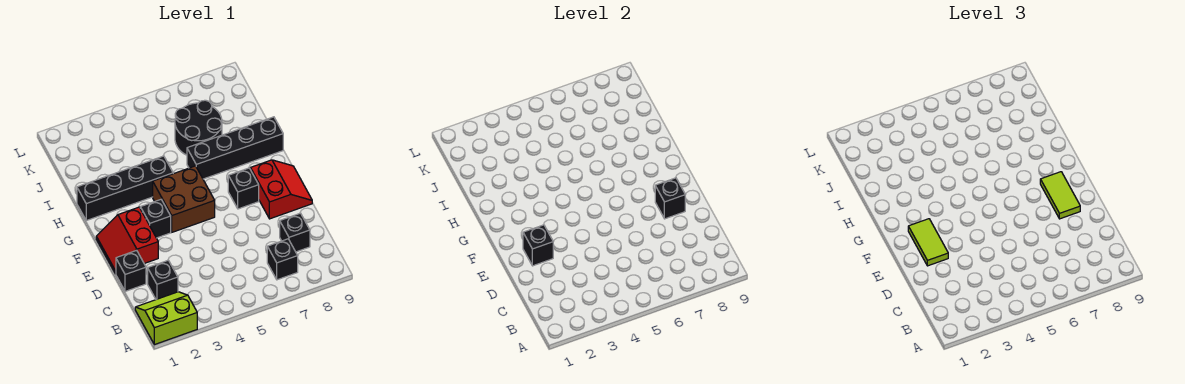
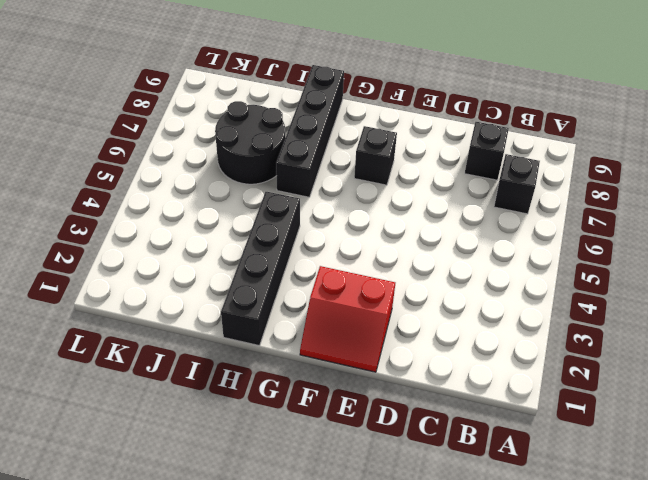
none -> lime slope A1:B2 level 1 top A
none -> black brick C2 level 1
none -> black brick D1 level 1

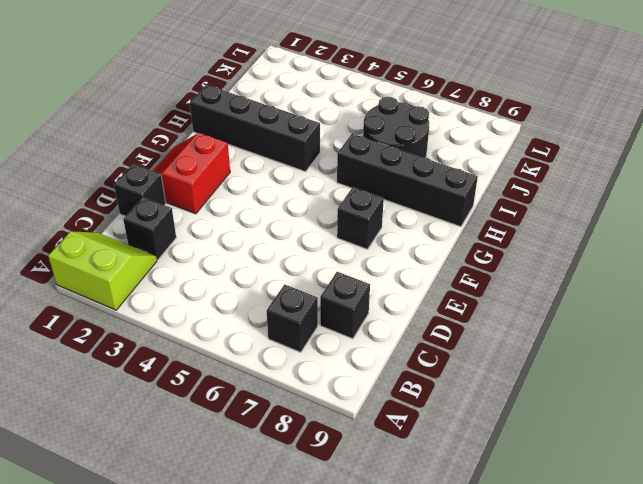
none -> red slope E8:F9 level 1 top 8
none -> black brick F3 level 1
none -> brown brick F4:G5 level 1

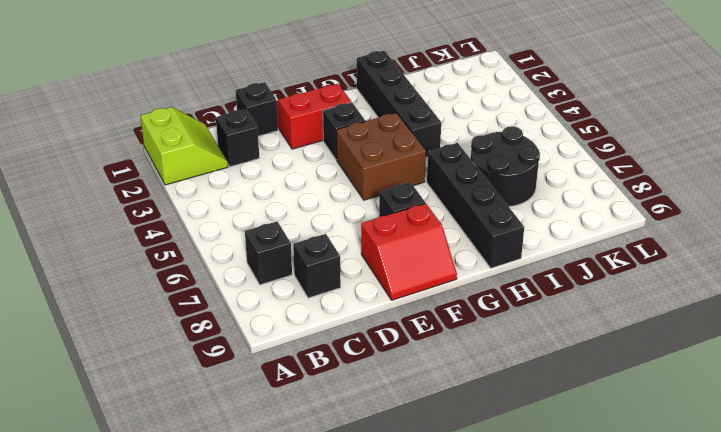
none -> black brick E2 level 2
none -> black brick E8 level 2
none -> lime tile E2:F2 level 3

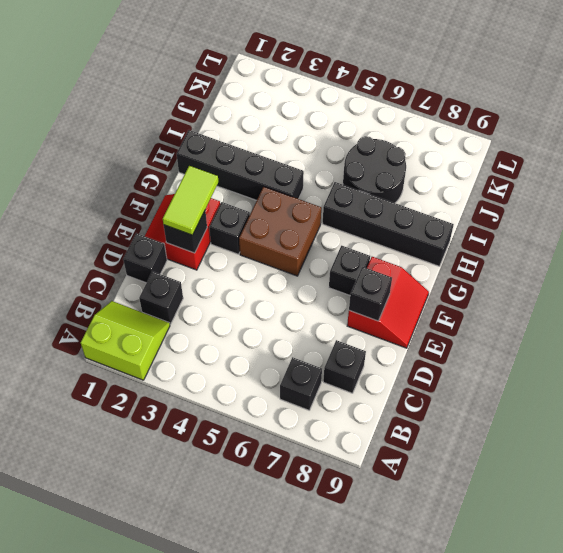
none -> lime tile E8:F8 level 3

